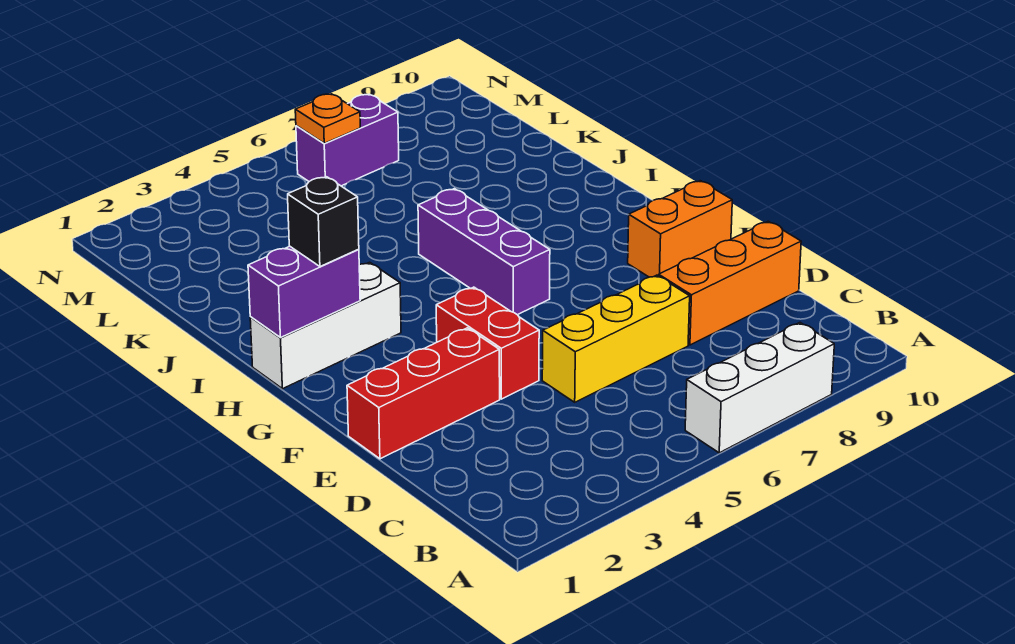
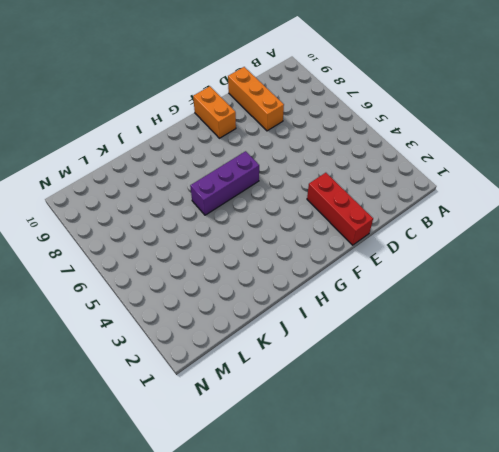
none -> white brick A6:A8 level 1
none -> yellow brick D5:D7 level 1
none -> red brick E4:F4 level 1

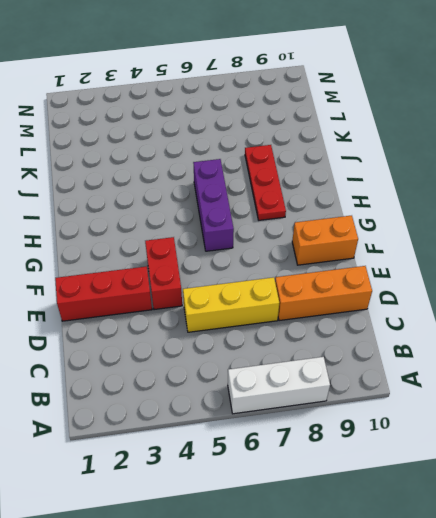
red plate H8:J8 level 1 -> none
none -> white brick H1:H3 level 1
none -> purple brick M6:M7 level 1
none -> purple brick H1:H2 level 2

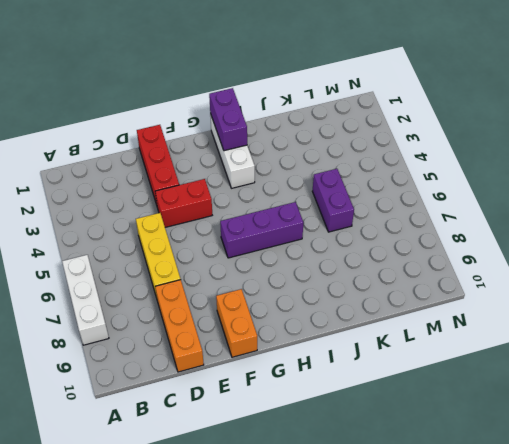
purple brick K5:K6 level 1 -> purple brick M6:M7 level 1
none -> orange plate M6 level 2
none -> black brick H2 level 3

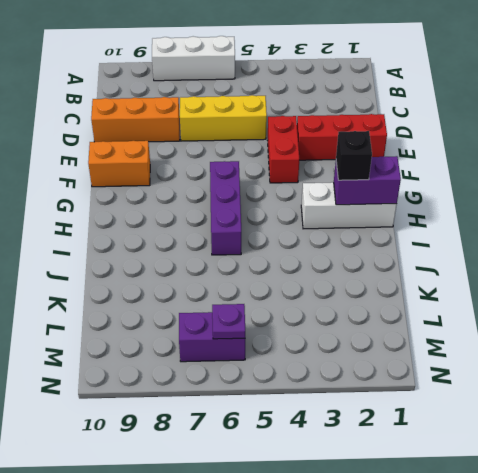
purple plate M6 level 2 -> orange plate M6 level 2

